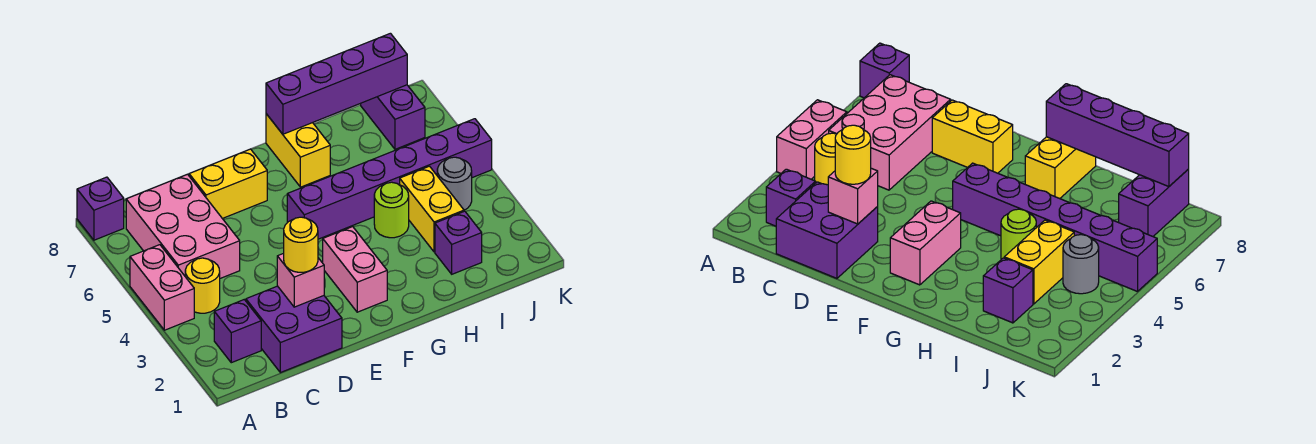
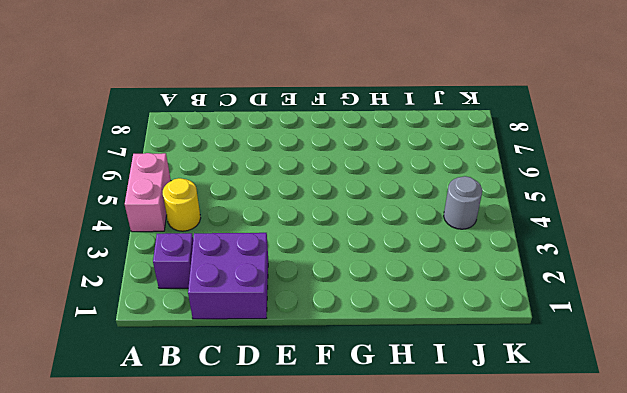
none -> purple brick A8 level 1
none -> pink brick B5:C7 level 1
none -> yellow brick D7:E7 level 1

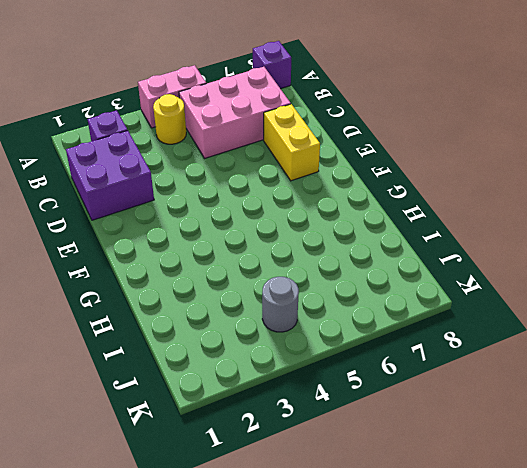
none -> pink brick F2:F3 level 1
none -> purple brick F5:K5 level 1
none -> yellow brick G7:G8 level 1

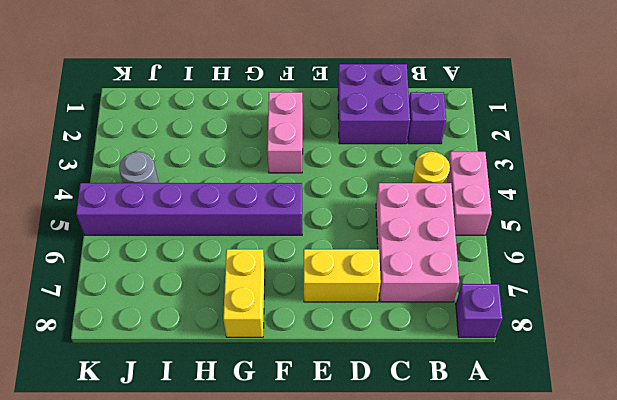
none -> lime round brick H4 level 1
none -> purple brick I2 level 1
none -> yellow brick I3:I4 level 1

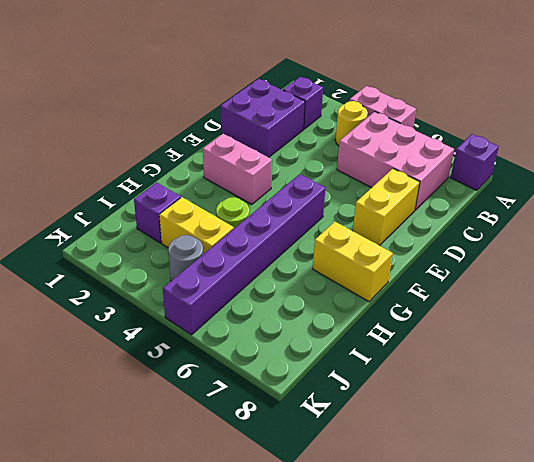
none -> purple brick J7:J8 level 1
none -> pink brick D2 level 2
none -> purple brick G8:J8 level 2

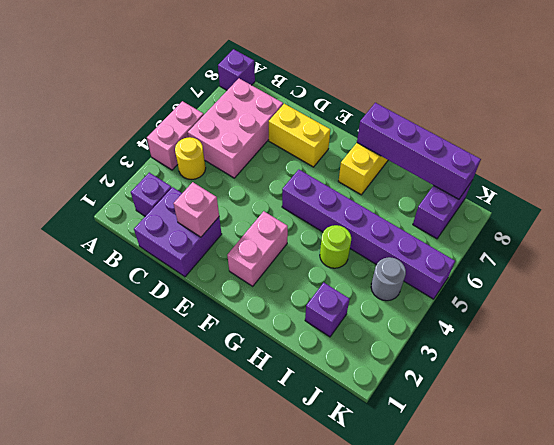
none -> yellow brick I3:I4 level 1
none -> yellow round brick D2 level 3

